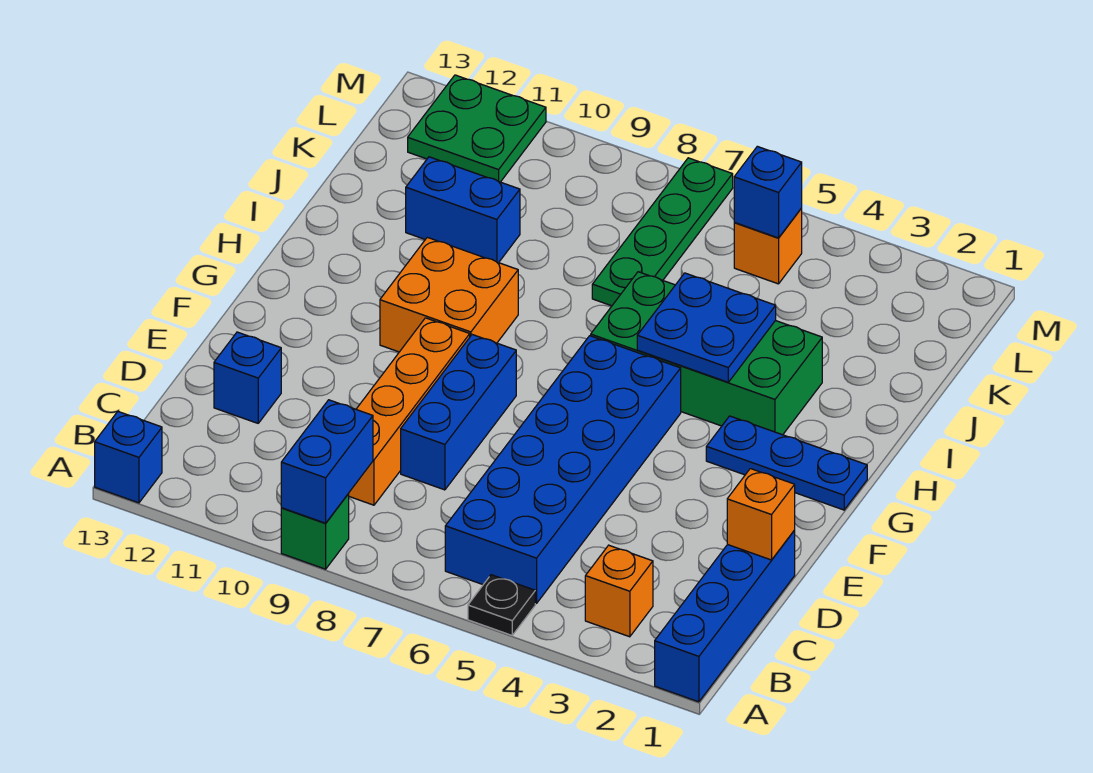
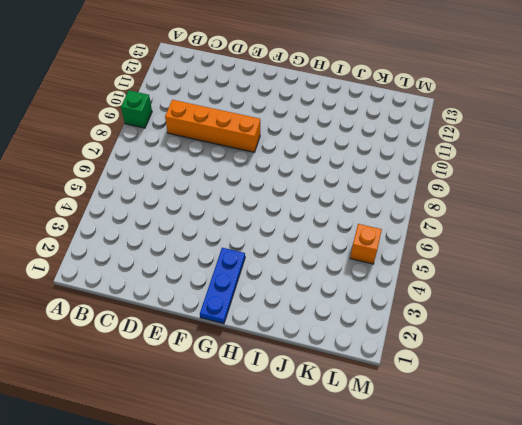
none -> blue brick A1:D1 level 1
none -> black plate A5 level 1
none -> blue brick A13 level 1

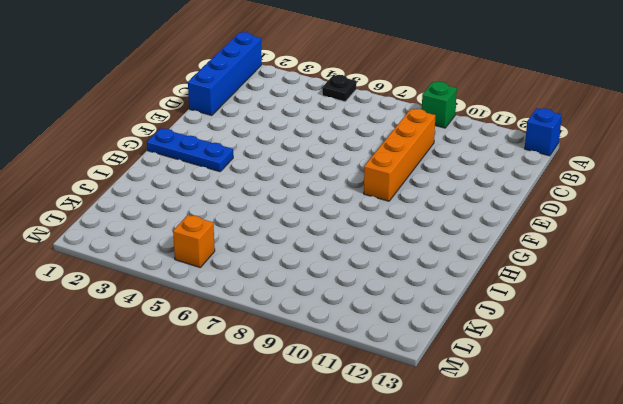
none -> orange brick B3 level 1
none -> blue brick B5:G6 level 1
none -> blue brick D8:F8 level 1

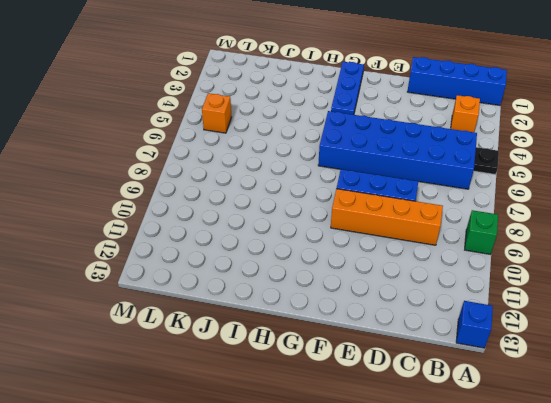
none -> blue brick D12 level 1
none -> orange brick G9:H10 level 1
none -> green brick H3:I6 level 1

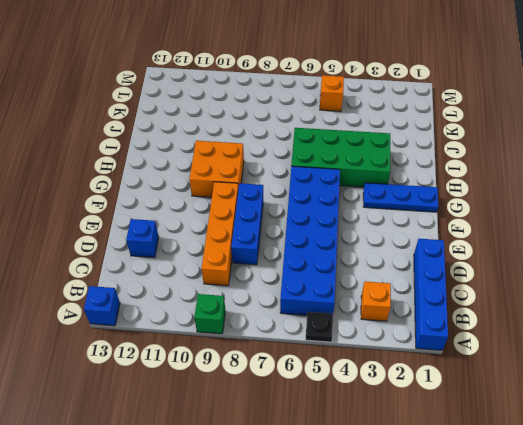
none -> green plate J7:M7 level 1
none -> blue brick J10:J11 level 1
none -> green plate L11:M12 level 1

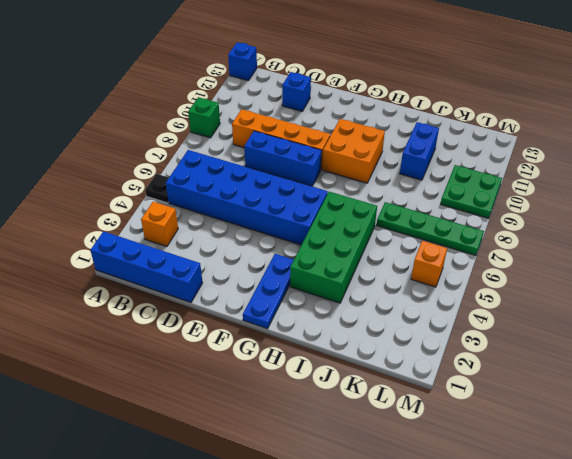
green plate L9:M10 level 1 -> green plate L11:M12 level 1
none -> blue brick A9:B9 level 2
none -> orange brick D1 level 2
none -> blue plate H4:I5 level 2

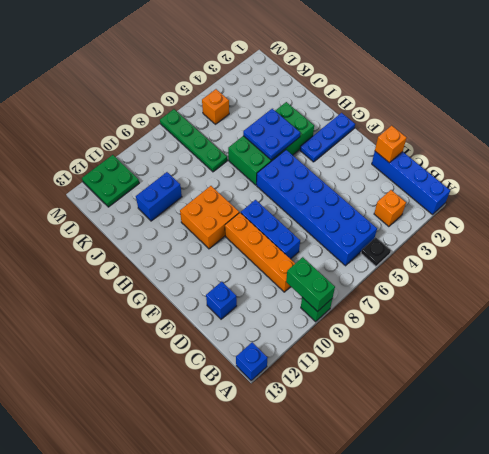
green brick A9:B9 level 2 -> blue brick A9:B9 level 2
none -> blue brick L5 level 2

